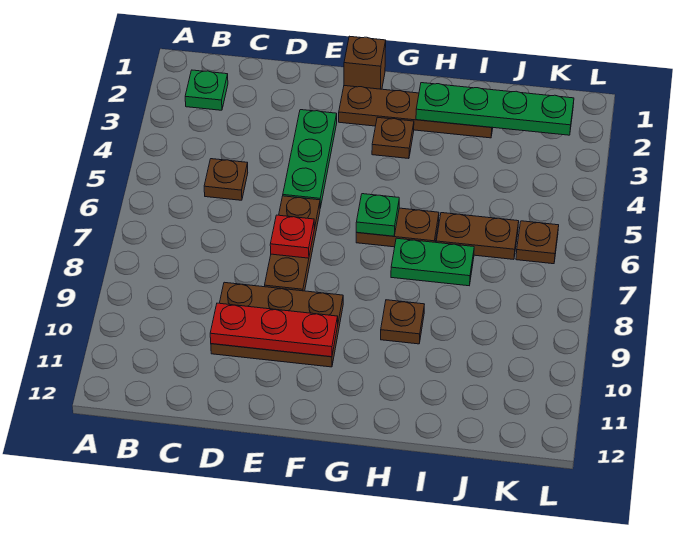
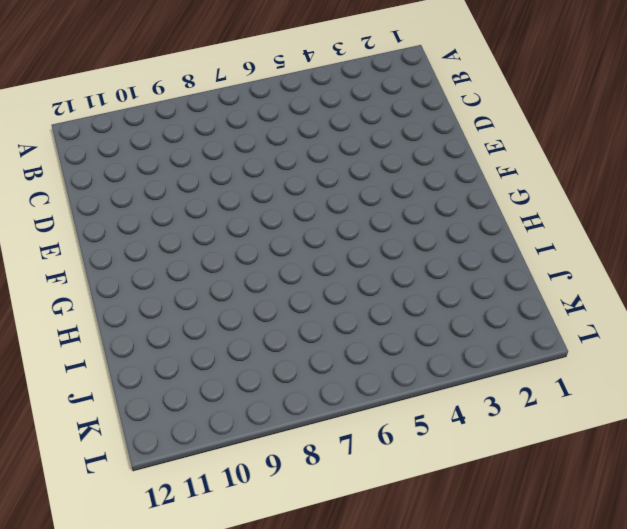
none -> green plate B2 level 1
none -> brown plate C5 level 1
none -> brown plate D9:F10 level 1

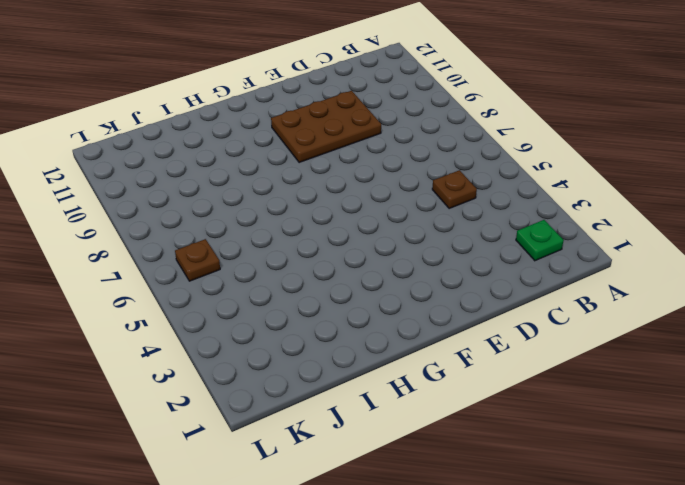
none -> green plate E3:E5 level 1
none -> brown plate E6:E8 level 1
none -> brown brick F1 level 1

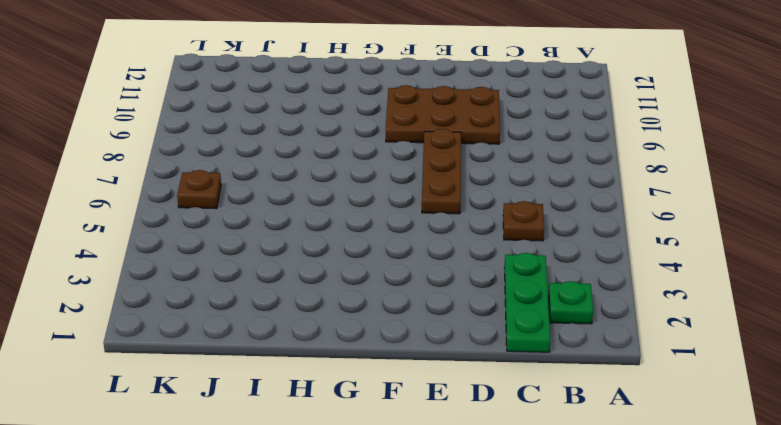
green plate C1:C3 level 1 -> green plate E3:E5 level 1
none -> brown brick F1 level 1
none -> brown plate F2:I2 level 1
none -> brown plate G3 level 1

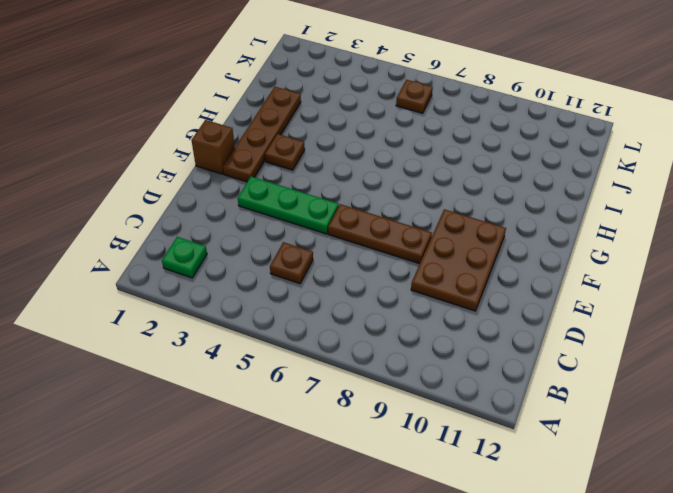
none -> brown plate G6:H6 level 1
none -> green plate H7:I7 level 1
none -> brown plate H9 level 1

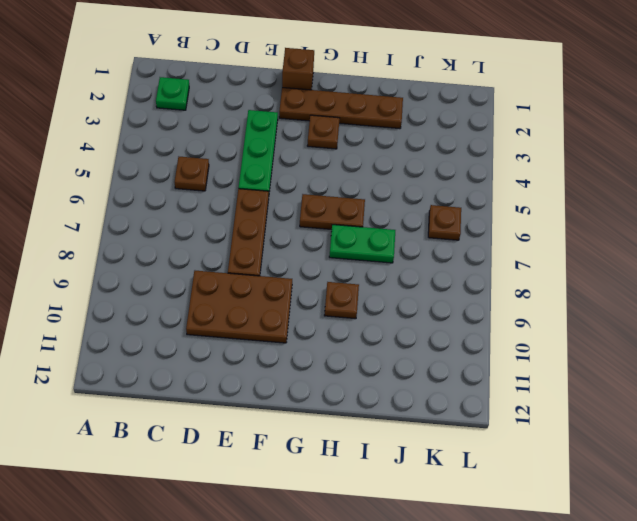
none -> brown plate I6:J6 level 1
none -> red plate D10:F10 level 2
none -> red plate E7 level 2

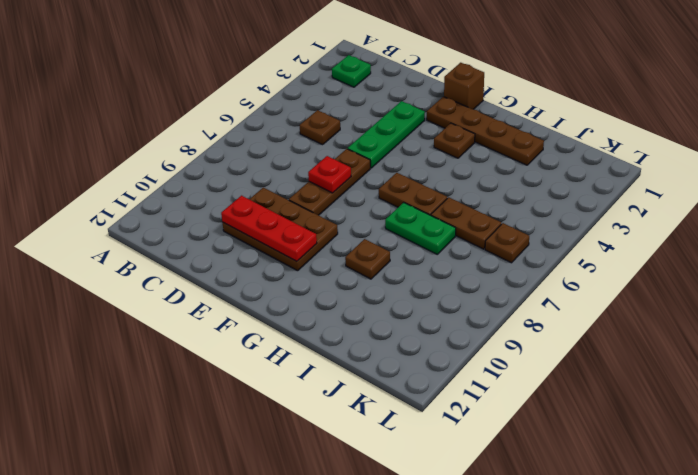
none -> green plate G6 level 2
none -> green plate H2:K2 level 2

